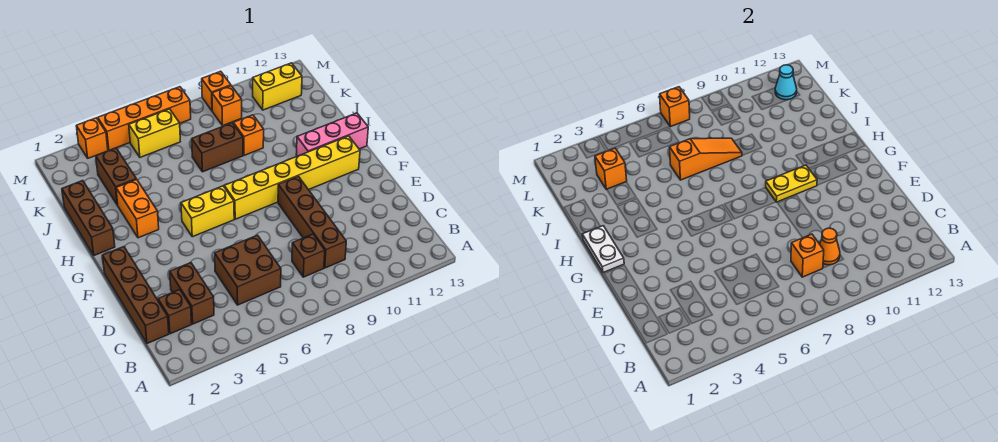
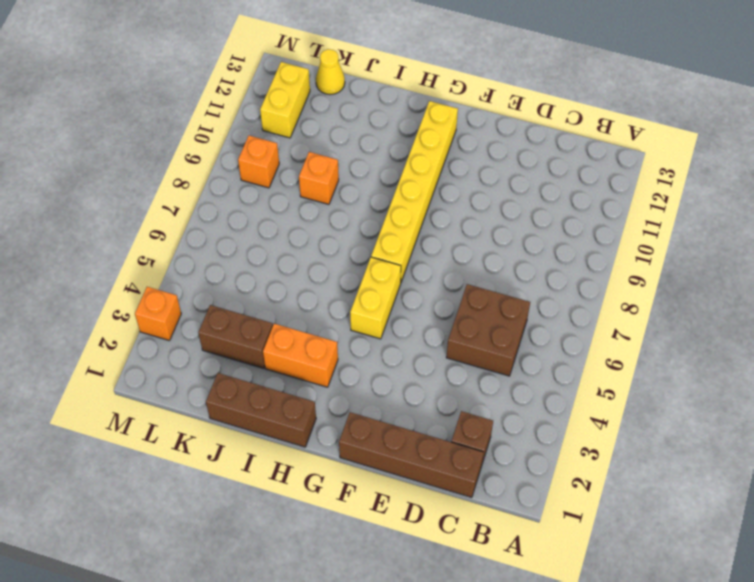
yellow cone K13 level 1 -> none
none -> brown brick C3:D3 level 1
none -> brown brick C8 level 1
none -> brown brick C9:F9 level 1

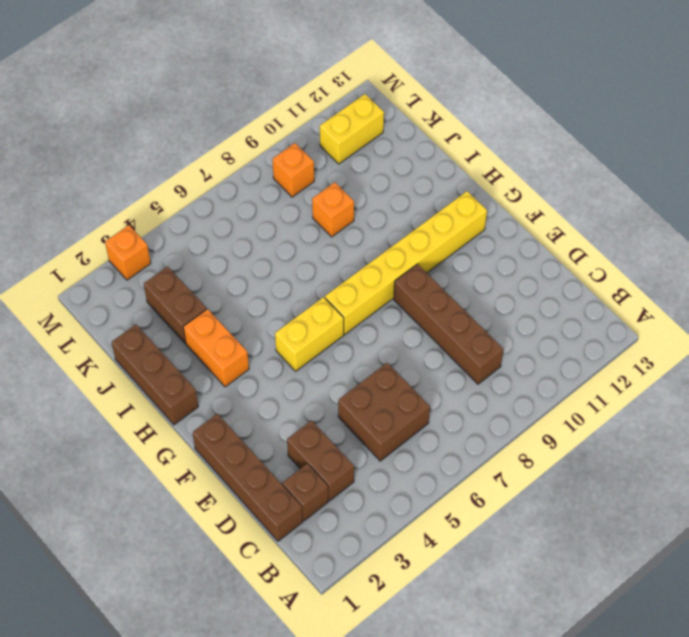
none -> brown brick C8 level 1
none -> pink brick H11:H13 level 1
none -> brown brick J7:J8 level 1

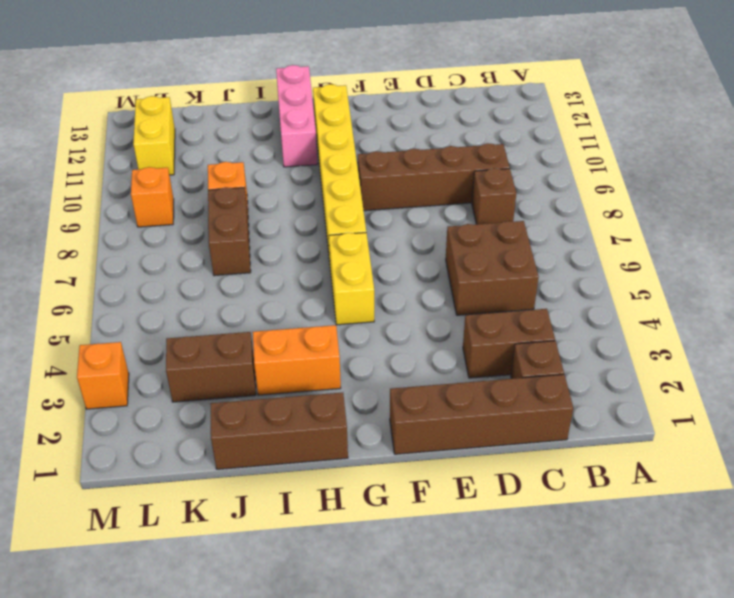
none -> yellow brick L5:L6 level 1
none -> orange brick M4:M7 level 1
none -> orange brick M9 level 1

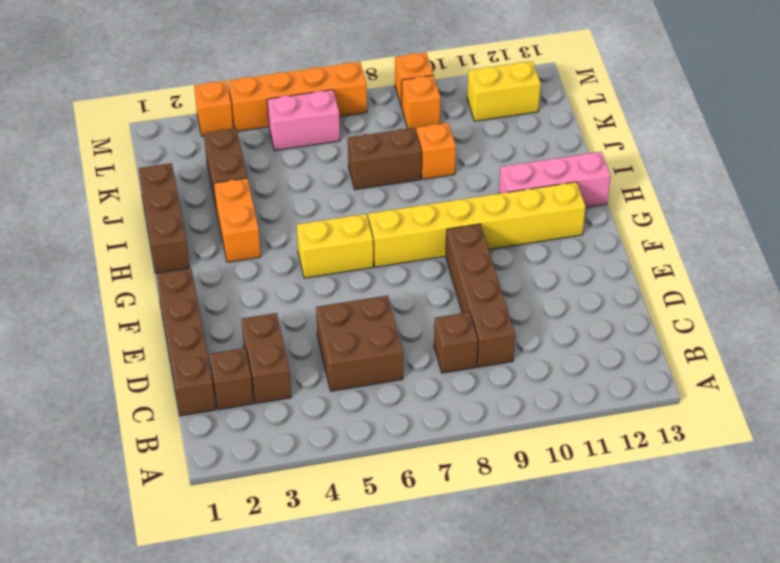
pink brick L5:L6 level 1 -> yellow brick L5:L6 level 1
none -> orange brick C8 level 2
none -> orange cone C9 level 2
none -> white plate G1:H1 level 2

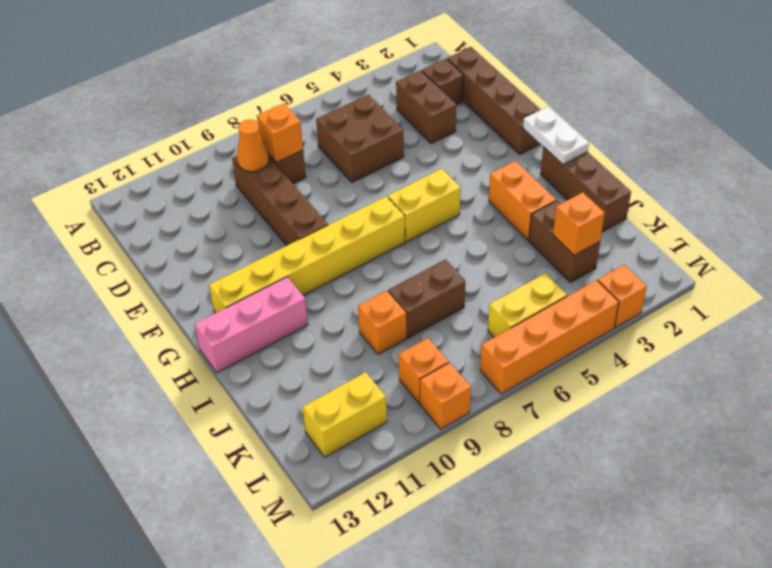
none -> yellow plate G9:G10 level 2
none -> orange slope J6:J8 level 2 top 6
none -> cyan cone L12 level 2

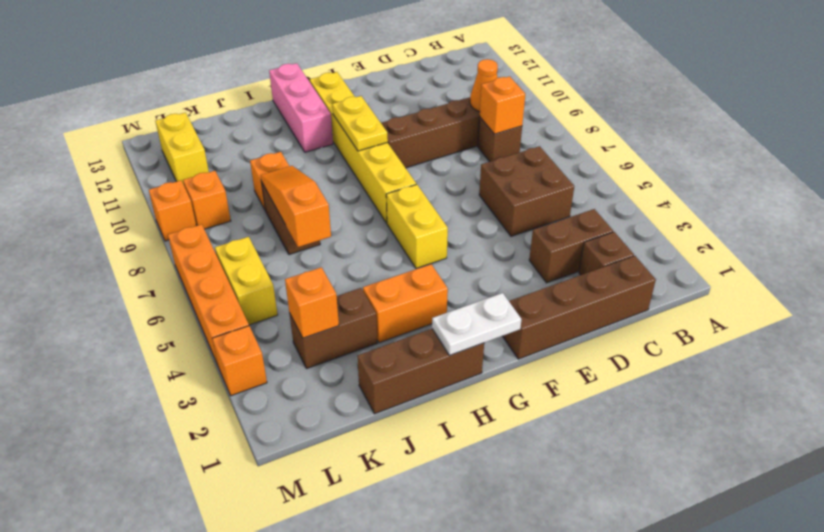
none -> cyan cone L12 level 2
none -> orange brick M7 level 2

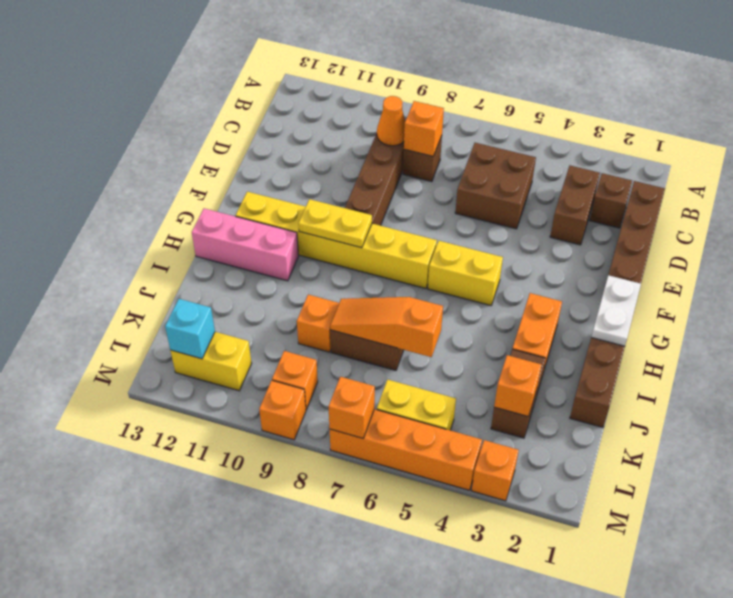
cyan brick L12 level 2 -> cyan cone L12 level 2

